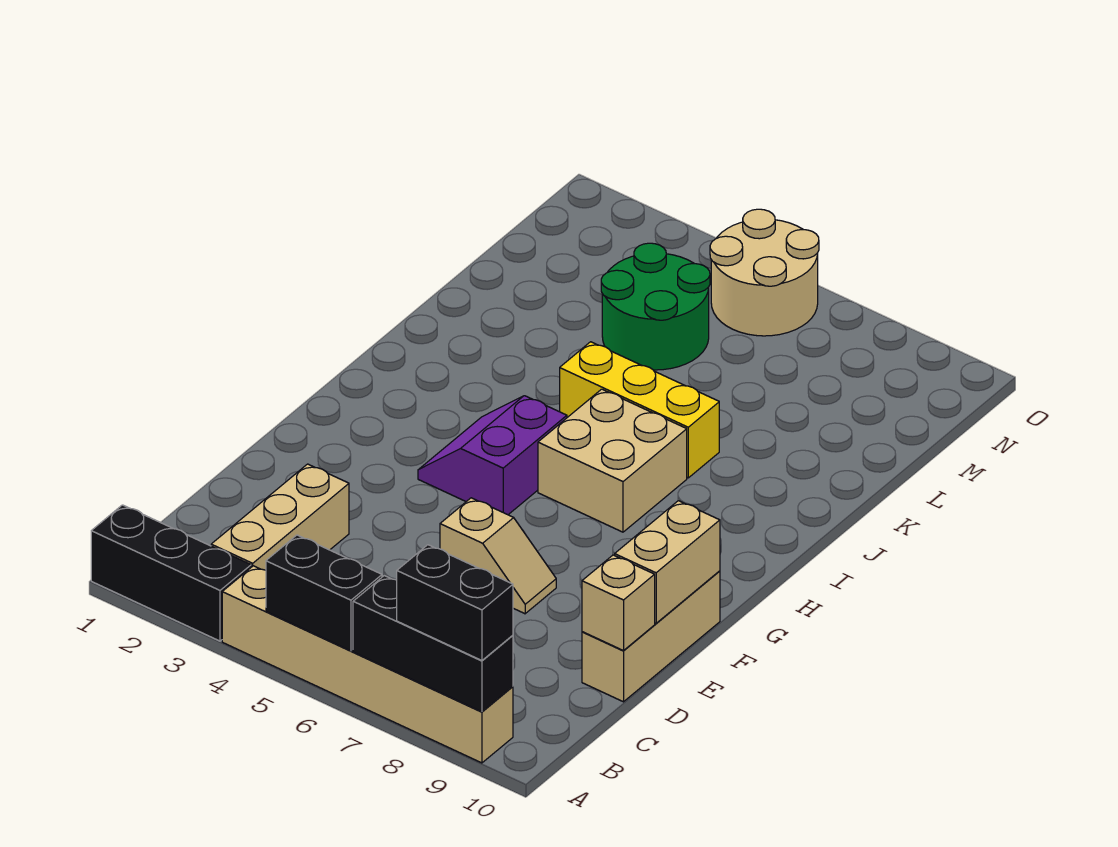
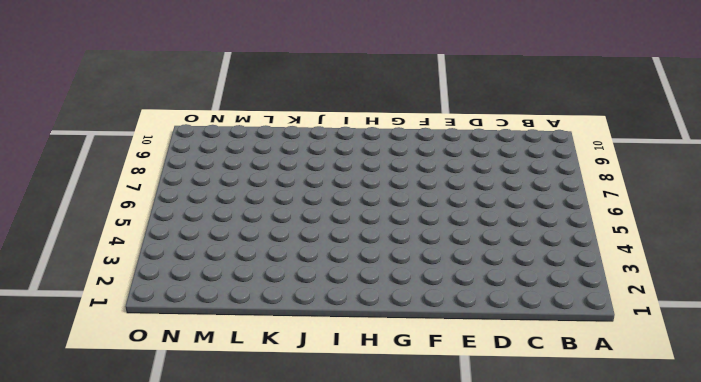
none -> black brick A1:A3 level 1
none -> tan brick A4:A9 level 1
none -> tan brick B3:D3 level 1

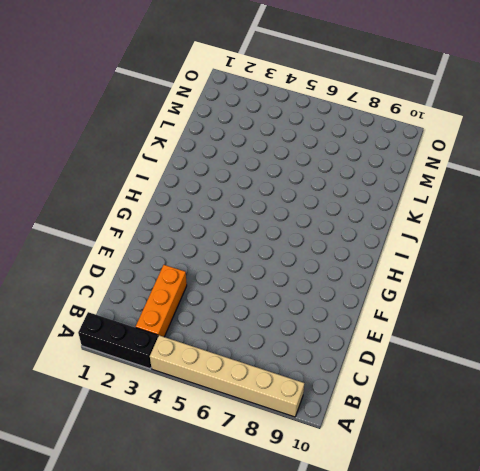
orange brick B3:D3 level 1 -> tan brick B3:D3 level 1
none -> tan brick D10:F10 level 1
none -> tan slope E6:E7 level 1 top 6
none -> purple slope G4:H5 level 1 top 5

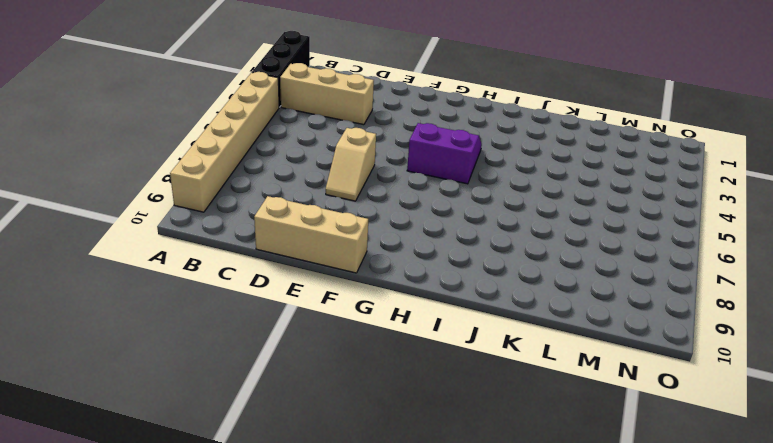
none -> tan brick H6:I7 level 1
none -> yellow brick J5:J7 level 1
none -> green round brick L4:M5 level 1

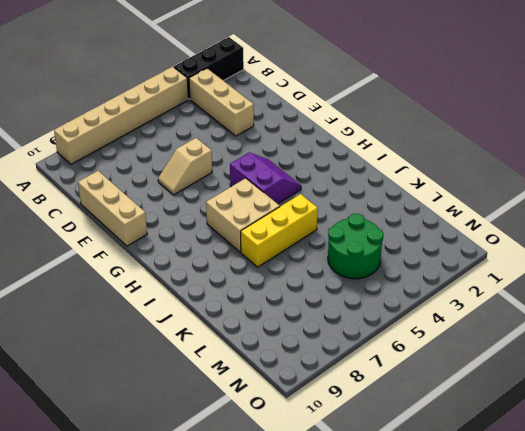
none -> tan round brick N5:O6 level 1
none -> black brick A5:A6 level 2
none -> black brick A7:A9 level 2

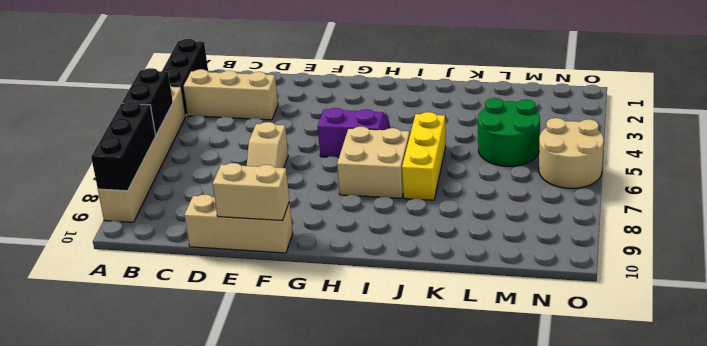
none -> tan brick D10 level 2
none -> black brick A8:A9 level 3

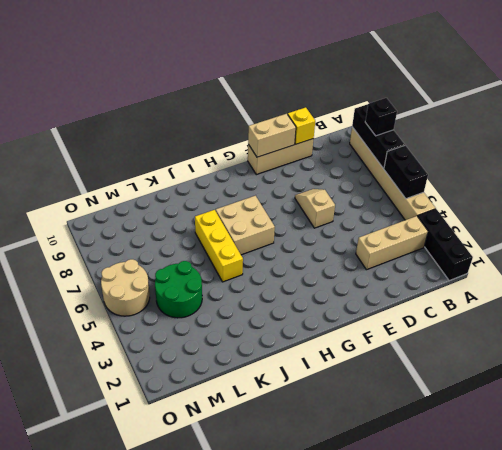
black brick A8 level 3 -> black brick A8:A9 level 3
yellow brick D10 level 2 -> tan brick D10 level 2
none -> purple slope G4:H5 level 1 top 5

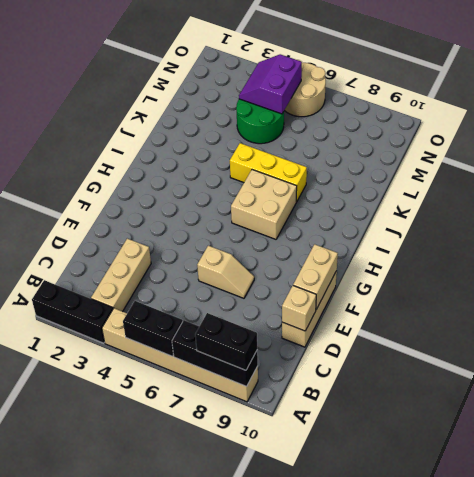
purple slope M4:N5 level 2 top 5 -> purple slope G4:H5 level 1 top 5

